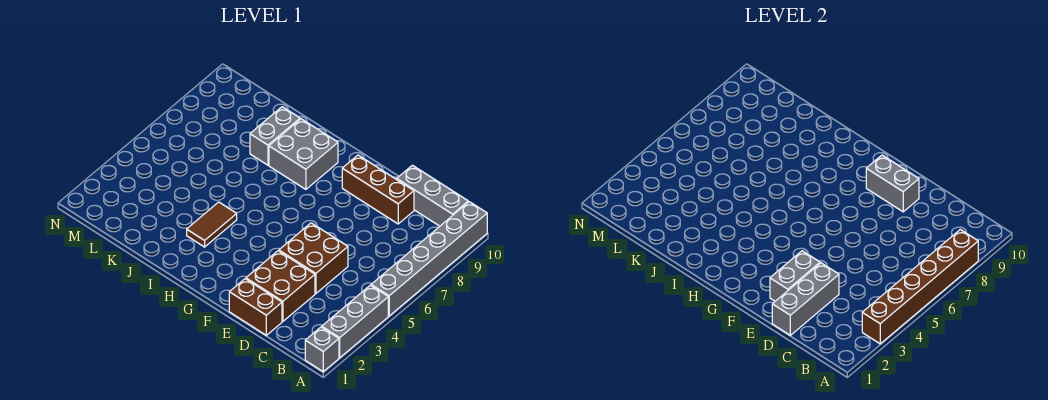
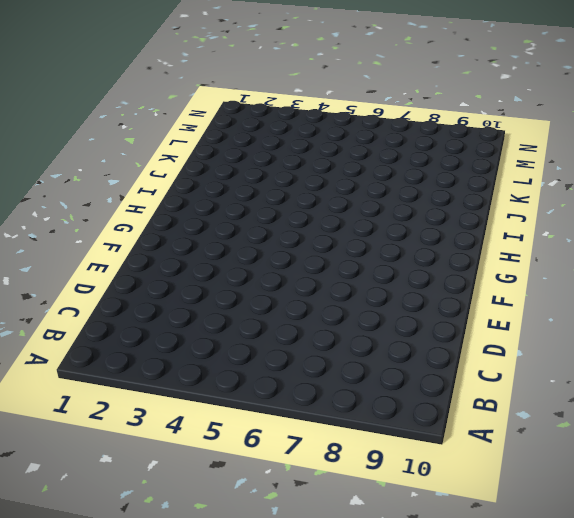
none -> grey brick A1 level 1
none -> grey brick A2:A4 level 1
none -> grey brick A5:A10 level 1

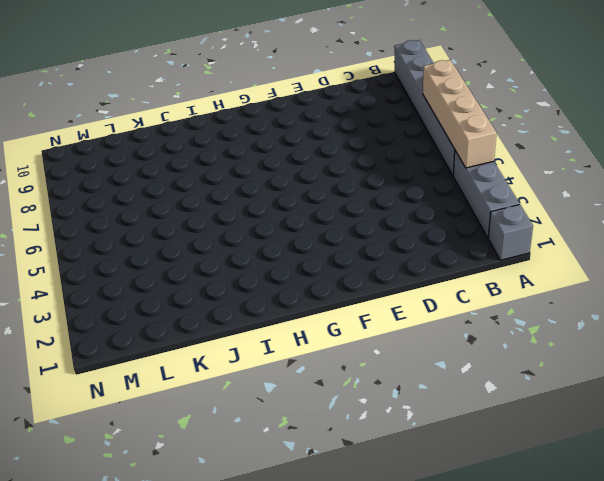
tan brick A4:A7 level 2 -> brown brick A3:A8 level 2
none -> grey brick B10:D10 level 1
none -> brown brick D1:E1 level 1
none -> brown brick D2:E3 level 1

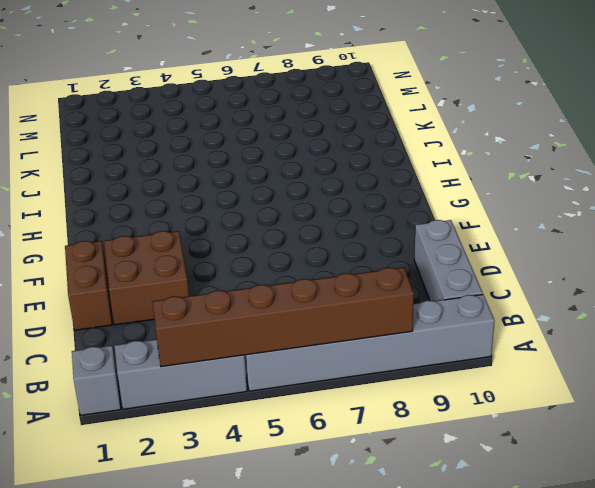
none -> brown brick D4:E5 level 1
none -> brown brick D9:F9 level 1
none -> grey brick H8:I9 level 1

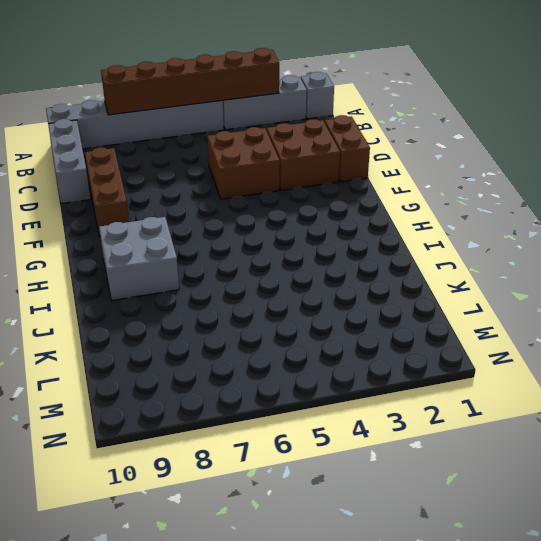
none -> brown tile I3:I4 level 1
none -> grey brick J8:J9 level 1
none -> grey brick D1:D3 level 2

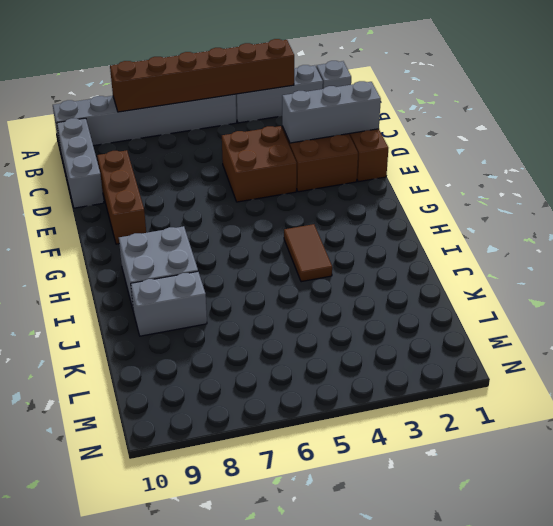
brown tile H4:I4 level 1 -> brown tile I3:I4 level 1
none -> grey brick E2:E3 level 2
none -> grey brick E9:F9 level 2

